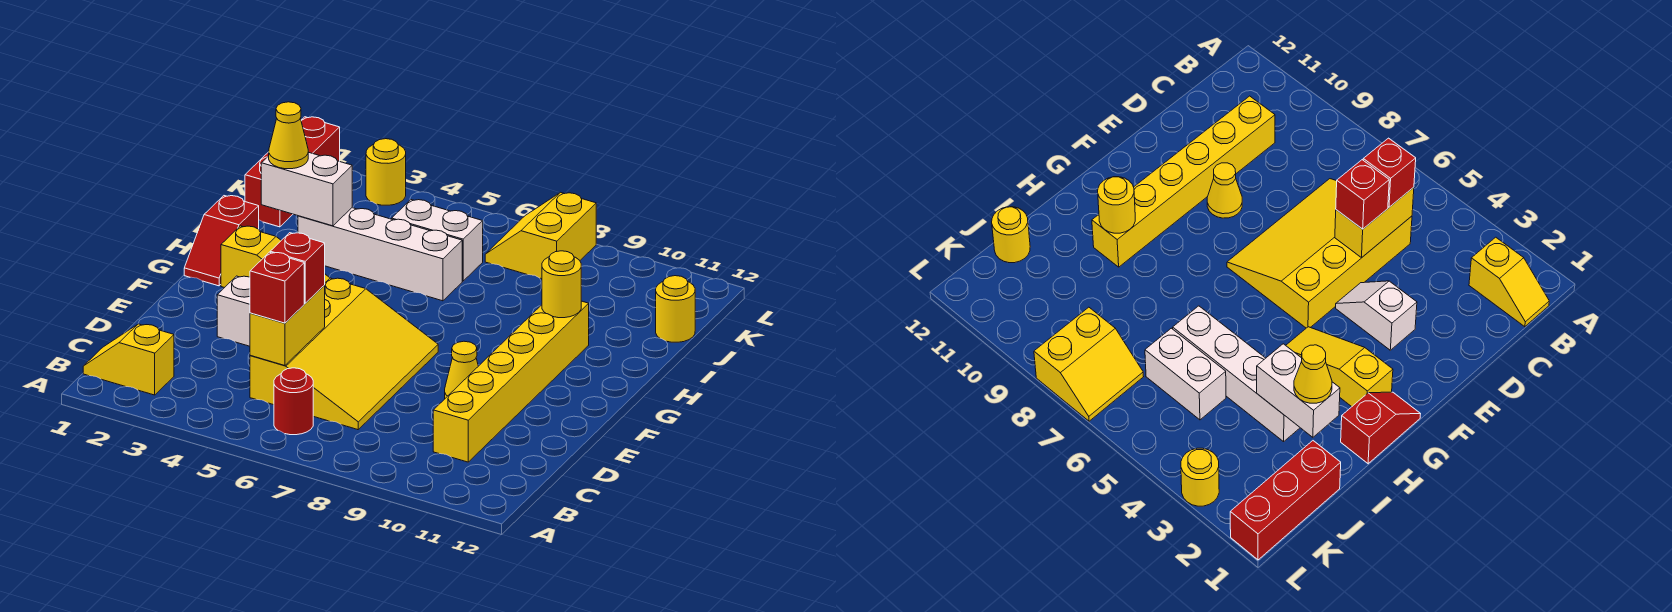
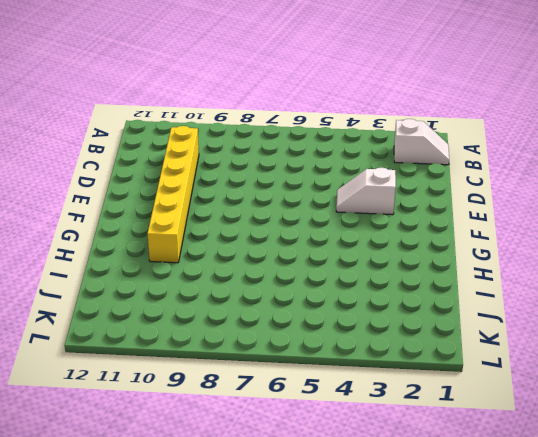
white slope B1:B2 level 1 top 2 -> yellow slope B1:B2 level 1 top 2
none -> red round brick B6 level 1
none -> yellow slope C5:F7 level 1 top 5
none -> yellow cone E9 level 1

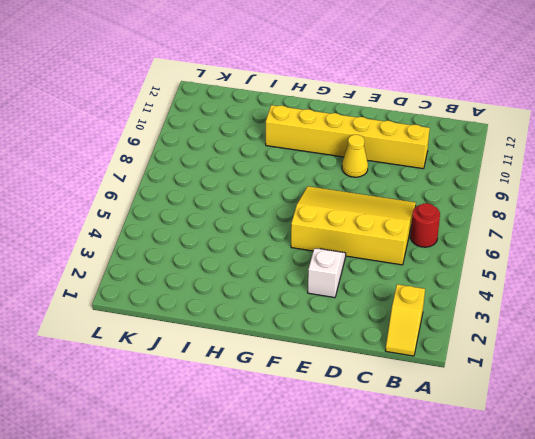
none -> red slope G1:H1 level 1 top H
none -> yellow slope G2:G4 level 1 top 2
none -> white brick I3:I6 level 1

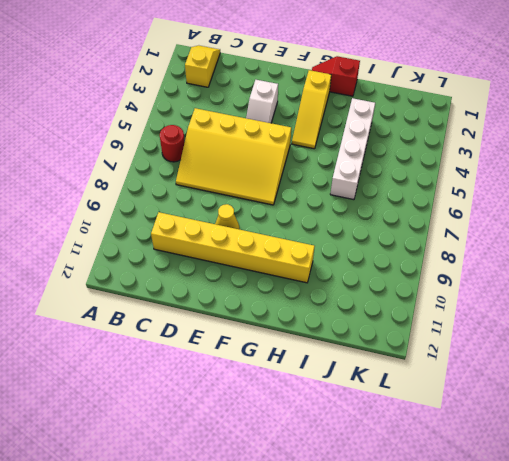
none -> red brick J1:L1 level 1
none -> white brick J5:J6 level 1
none -> yellow round brick J12 level 1

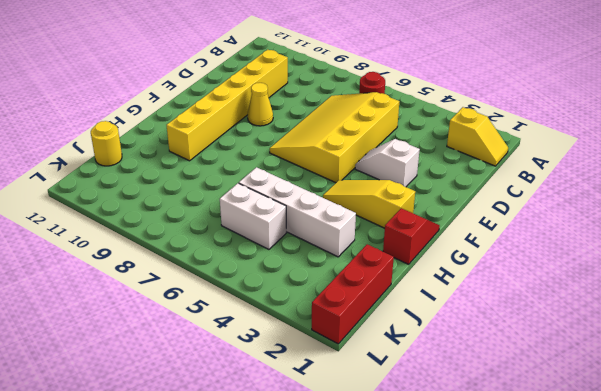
none -> yellow slope K7:L8 level 1 top 8
none -> yellow round brick L3 level 1
none -> yellow brick C5:D5 level 2

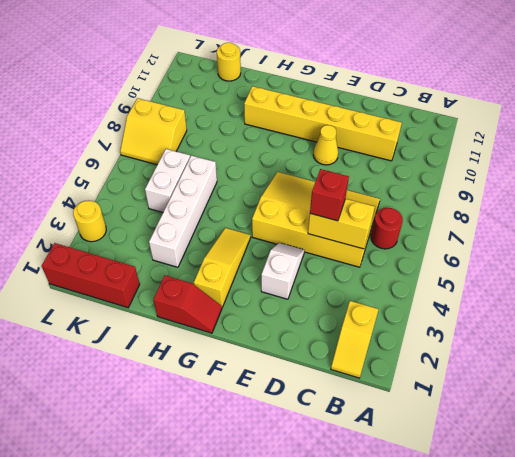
none -> yellow round brick H10 level 2
none -> white brick I2:I3 level 2
none -> red brick C5 level 3

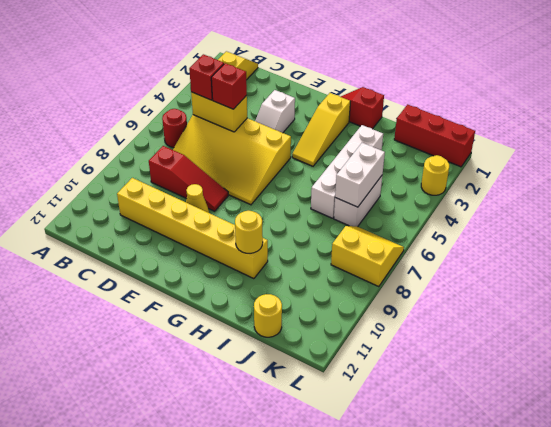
red slope C8:E8 level 1 top C -> none
white brick J5:J6 level 2 -> white brick I2:I3 level 2
none -> yellow cone I2 level 3

